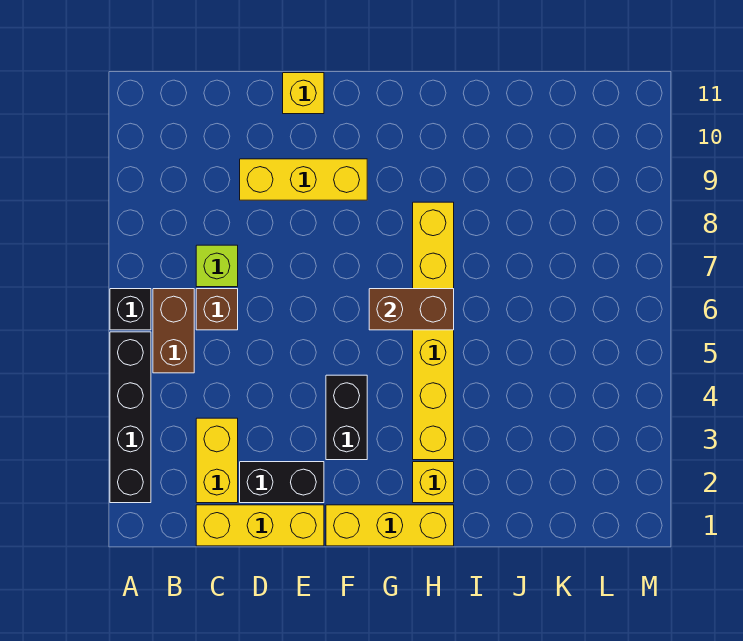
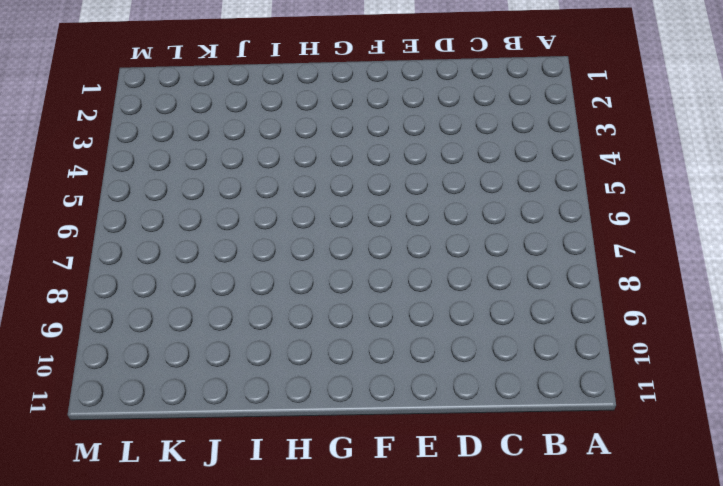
none -> black brick A2:A5 level 1
none -> black brick A6 level 1
none -> brown brick B5:B6 level 1

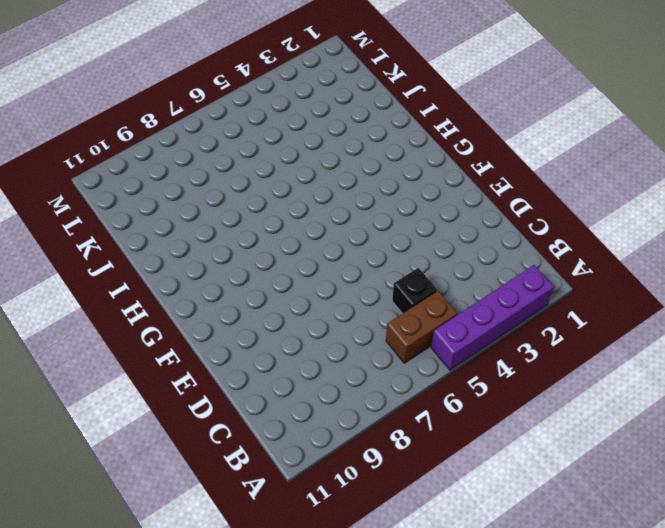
purple brick A2:A5 level 1 -> black brick A2:A5 level 1
black brick C5 level 1 -> black brick A6 level 1
none -> yellow brick C1:E1 level 1
none -> yellow brick C2:C3 level 1
none -> brown brick C6 level 1

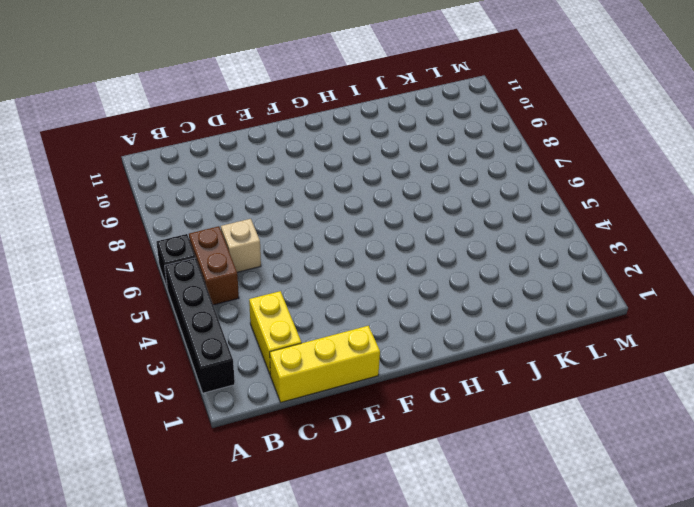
tan brick C6 level 1 -> brown brick C6 level 1
none -> lime brick C7 level 1
none -> black brick D2:E2 level 1
none -> yellow brick D9:F9 level 1

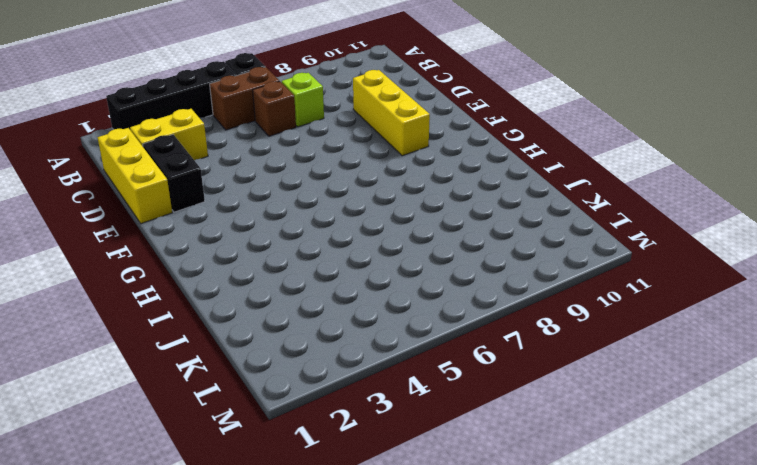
none -> yellow brick E11 level 1
none -> yellow brick F1:H1 level 1
none -> black brick F3:F4 level 1

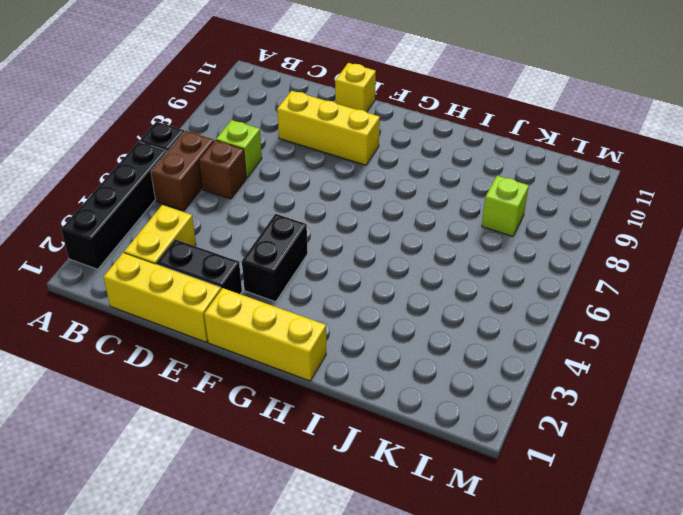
lime brick K8 level 1 -> none
none -> yellow brick H2 level 1
none -> yellow brick H3:H8 level 1
none -> brown brick G6:H6 level 2

